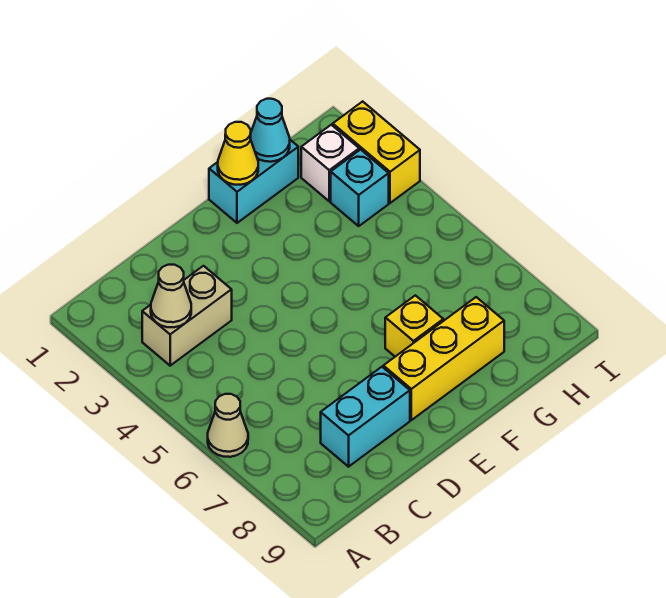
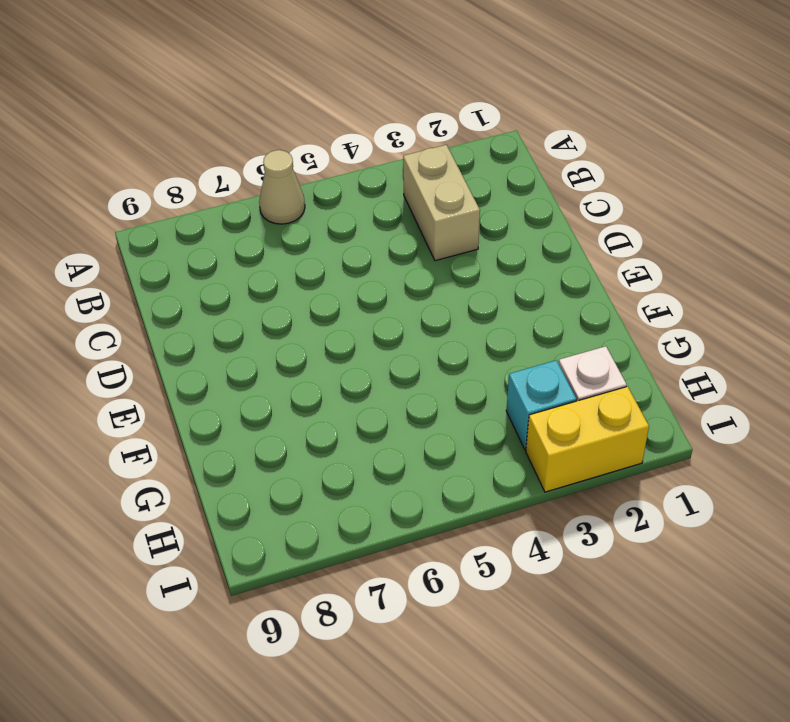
none -> cyan brick C8:D8 level 1
none -> yellow brick E8:G8 level 1
none -> cyan brick F1:G1 level 1

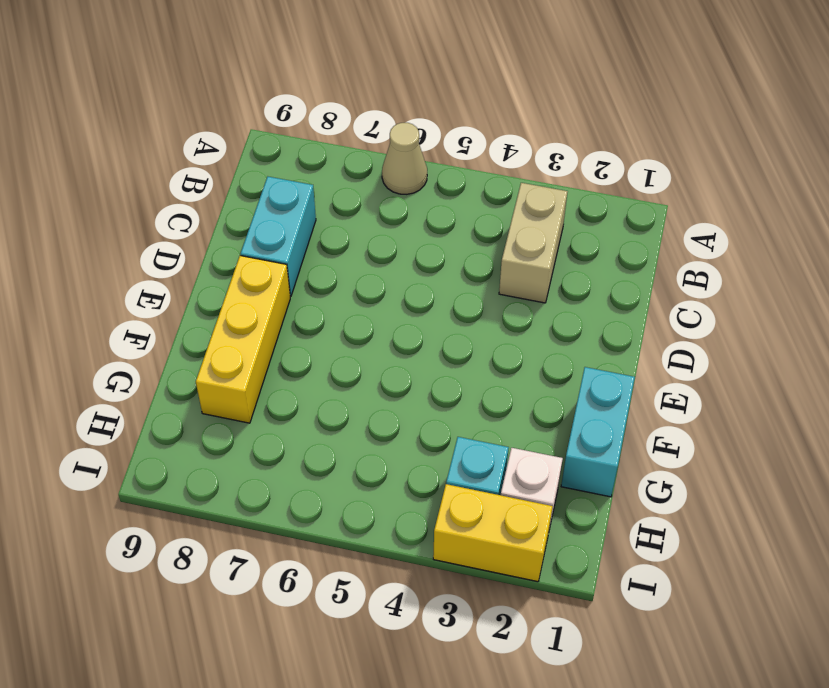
none -> yellow brick F7 level 1
none -> tan cone B3 level 2
none -> yellow cone F1 level 2

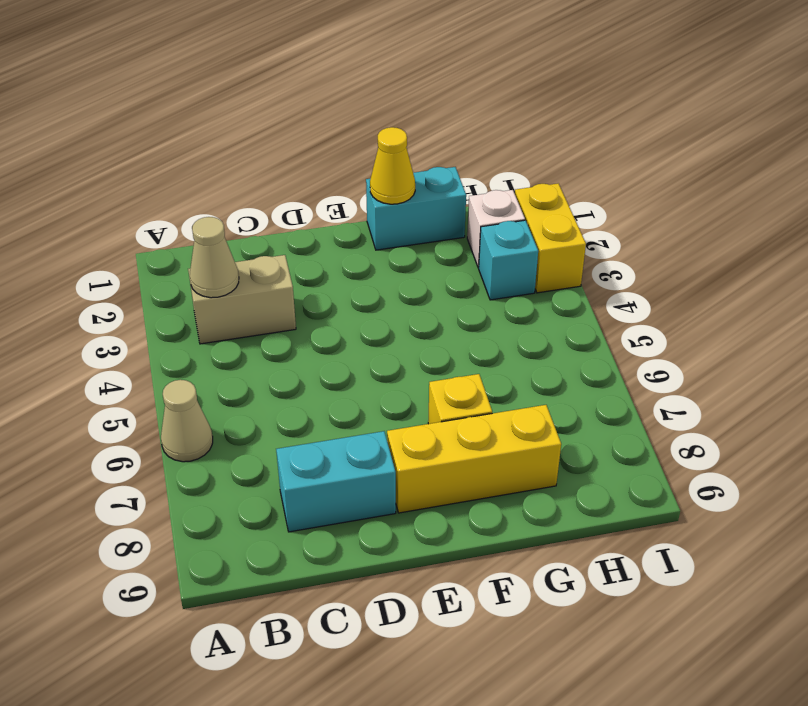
none -> cyan cone G1 level 2

